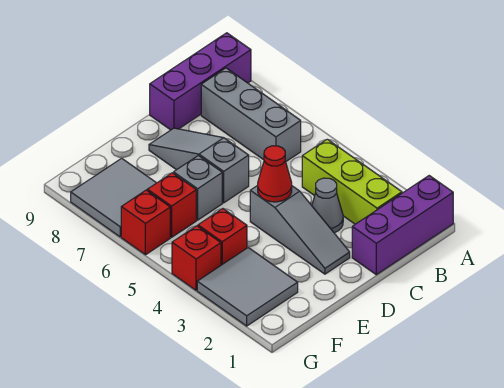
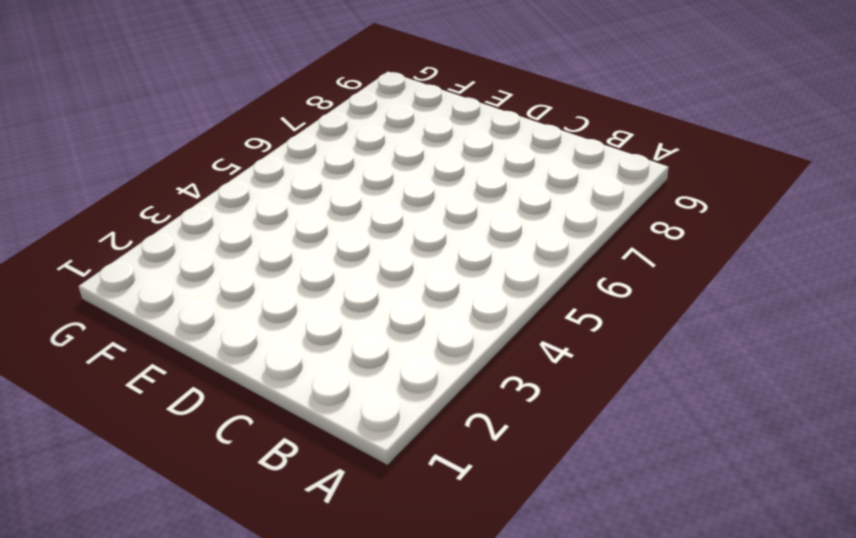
none -> purple brick A1:C1 level 1
none -> purple brick A9:C9 level 1
none -> lime brick B2:B4 level 1

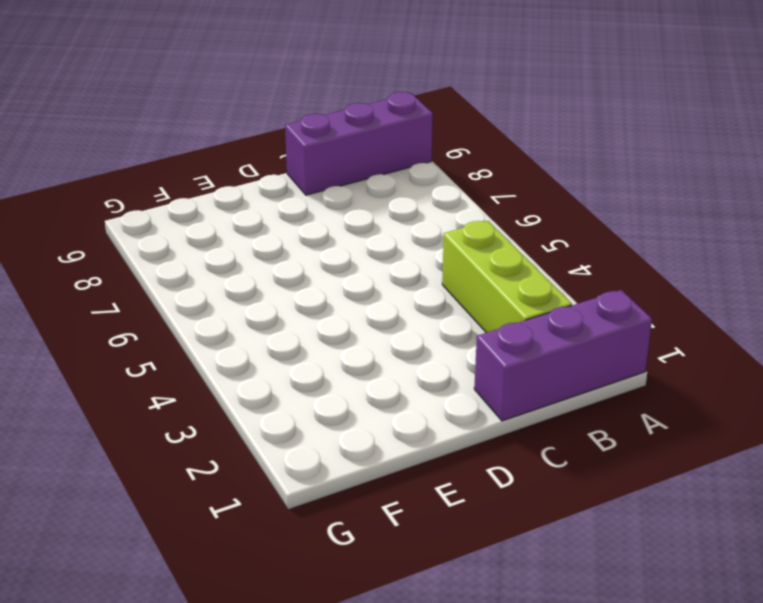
none -> grey brick B6:B8 level 1
none -> grey cone C3 level 1
none -> grey slope D2:D4 level 1 top 4

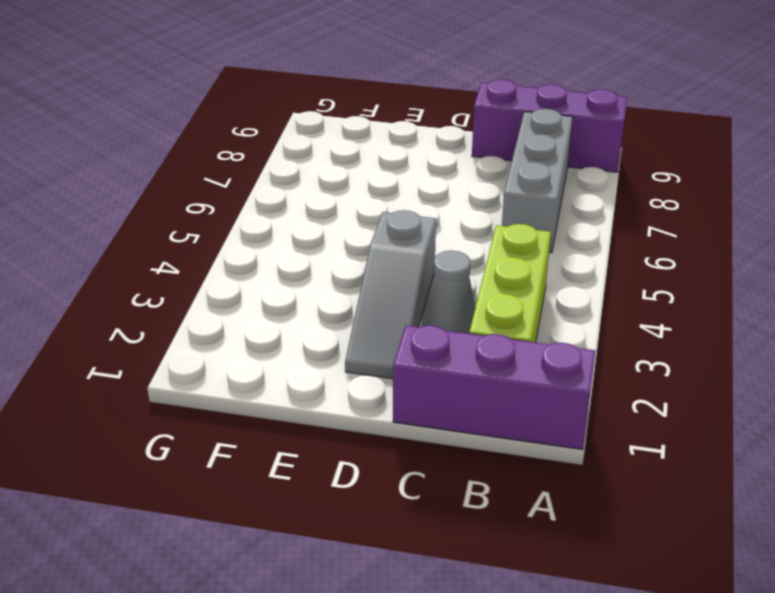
none -> grey slope D6:D8 level 1 top 6
none -> grey brick E6 level 1
none -> grey tile F2:G3 level 1

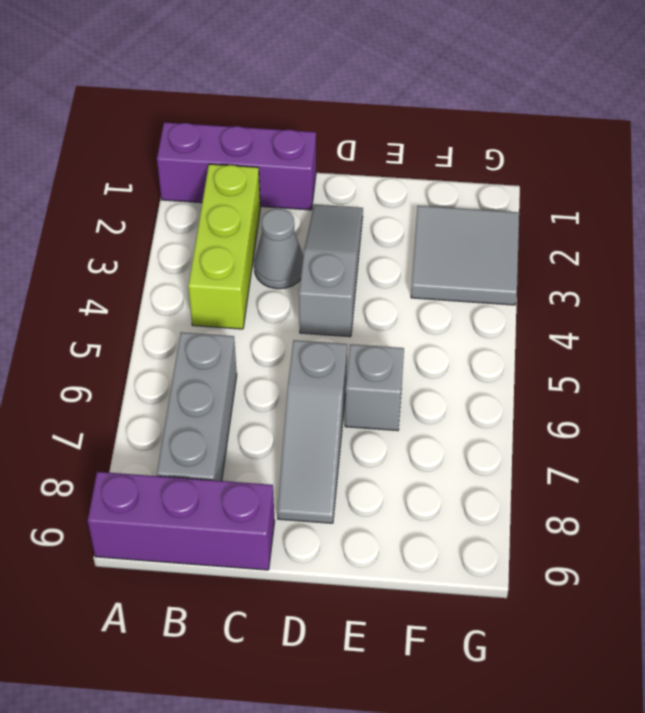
none -> red brick F4 level 1
none -> red brick F6 level 1
none -> grey tile F7:G8 level 1

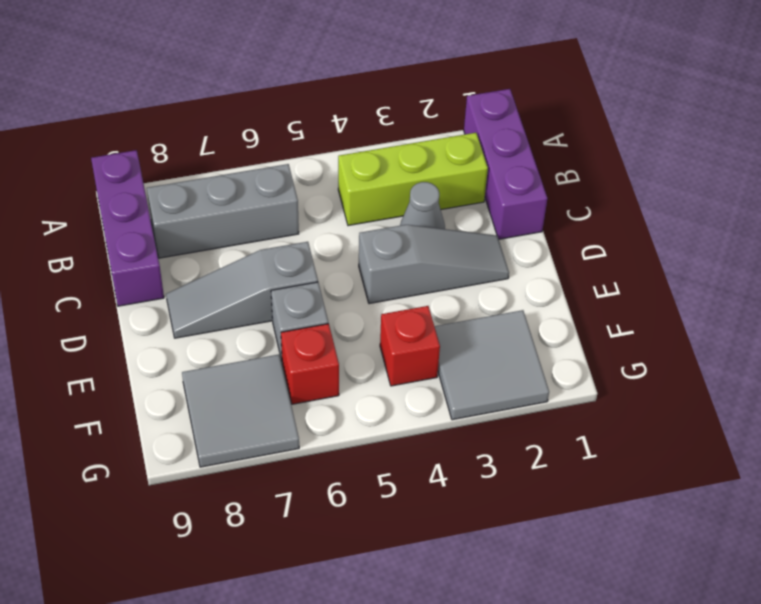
none -> red brick G4 level 1
none -> red brick G6 level 1
none -> red cone D4 level 2

